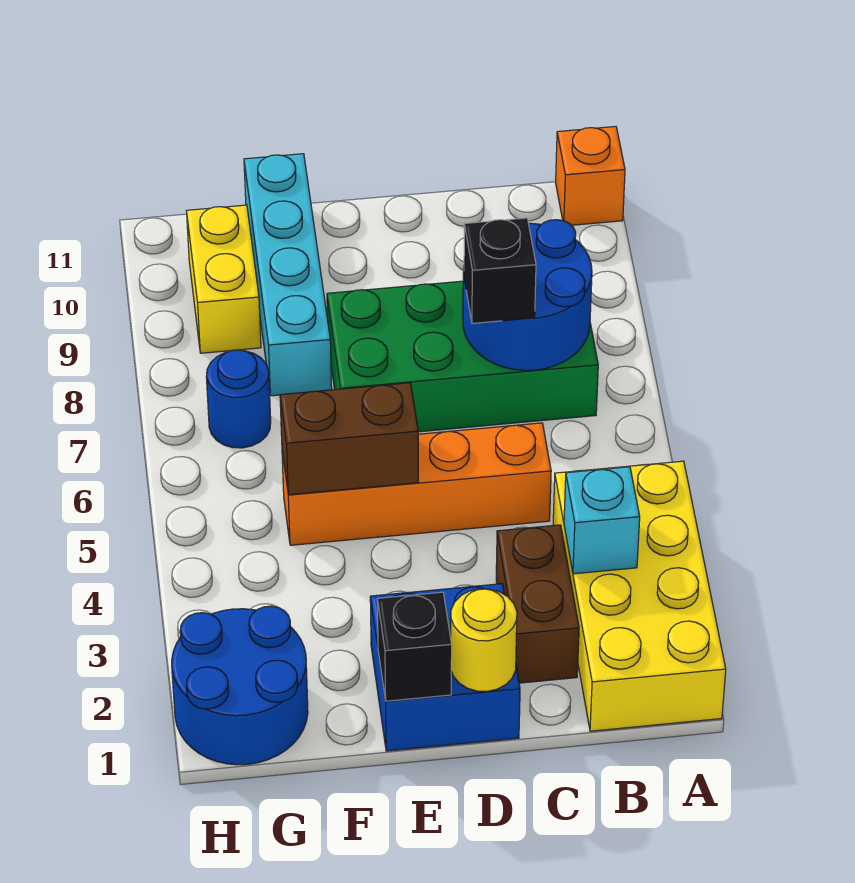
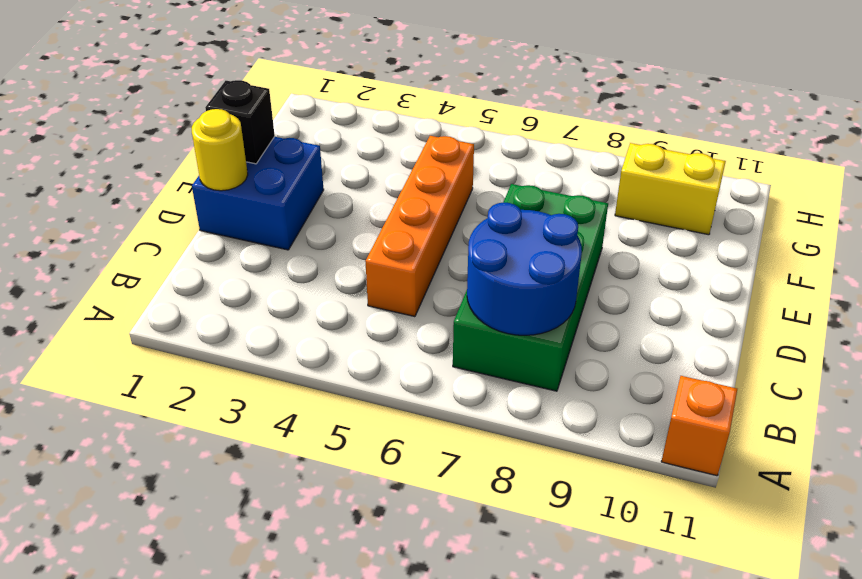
none -> yellow brick A1:B4 level 1
none -> brown brick C2:C3 level 1
none -> cyan brick F8:F11 level 1

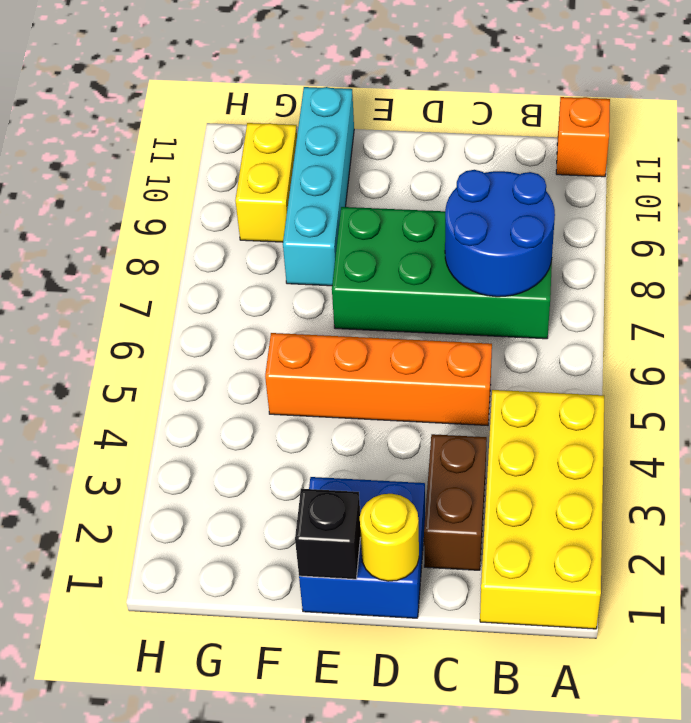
none -> blue round brick G1:H2 level 1
none -> blue round brick G7 level 1
none -> cyan brick B3 level 2

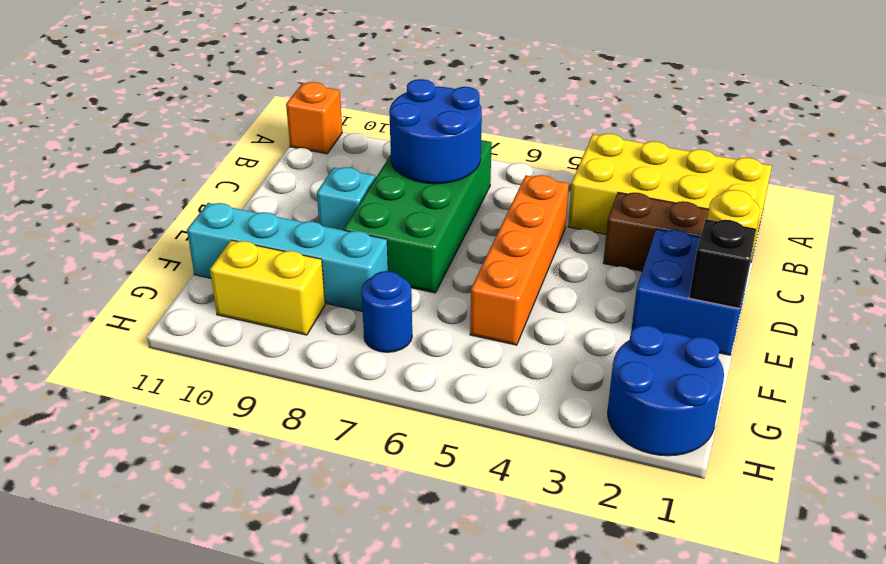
cyan brick D9 level 1 -> cyan brick B3 level 2
none -> brown brick E5:F5 level 2
none -> black brick C7 level 3

